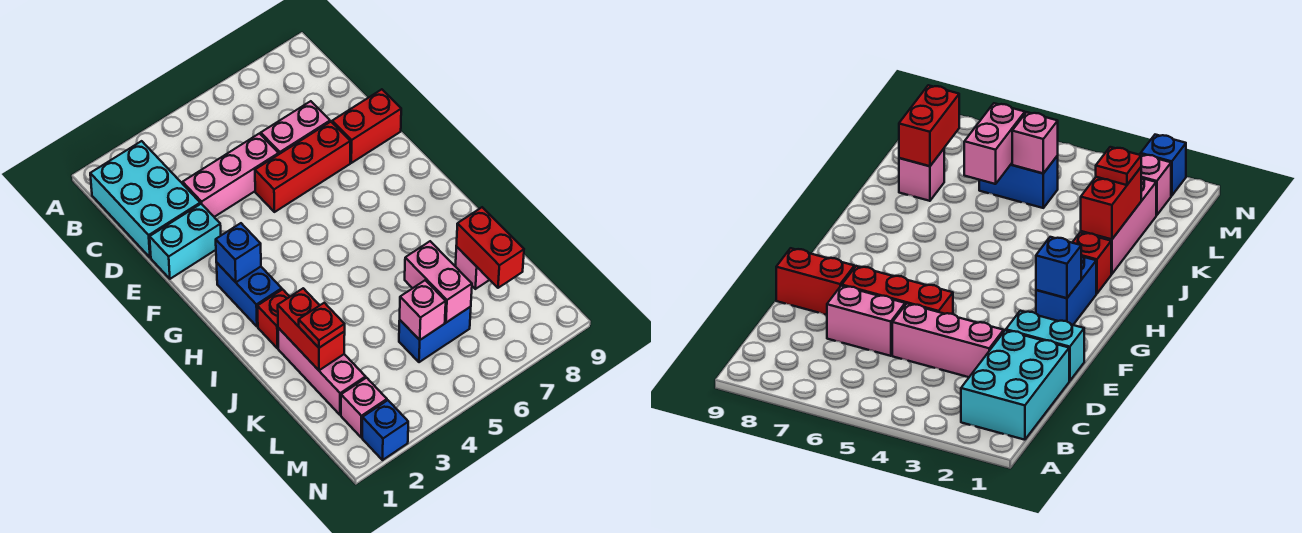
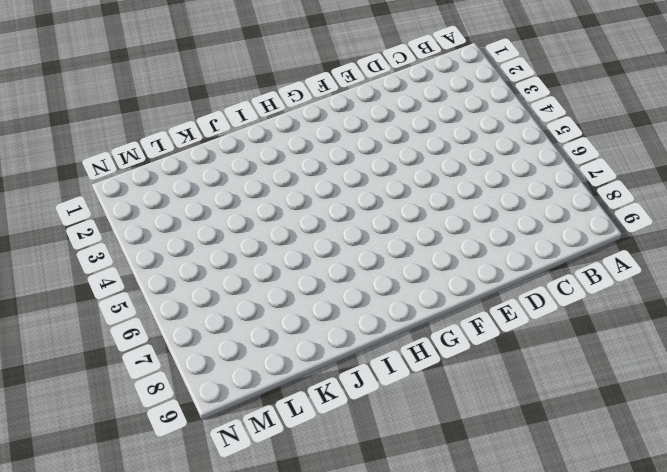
none -> cyan brick B1:D2 level 1
none -> pink brick D3:D5 level 1
none -> pink brick D6:D7 level 1

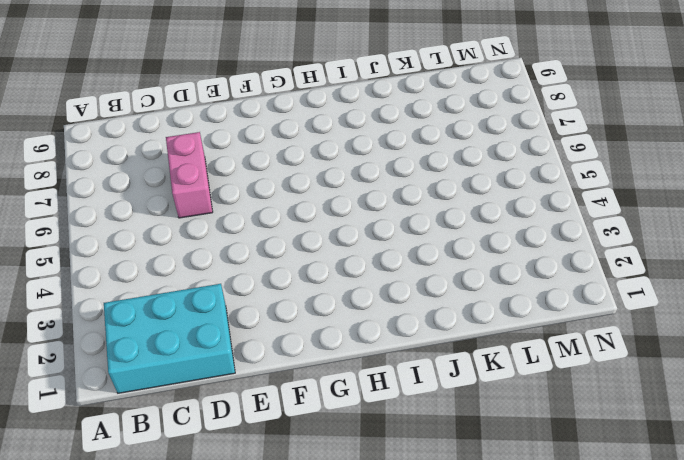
none -> pink brick D3:D5 level 1
none -> cyan brick E1:E2 level 1
none -> red brick E5:E7 level 1

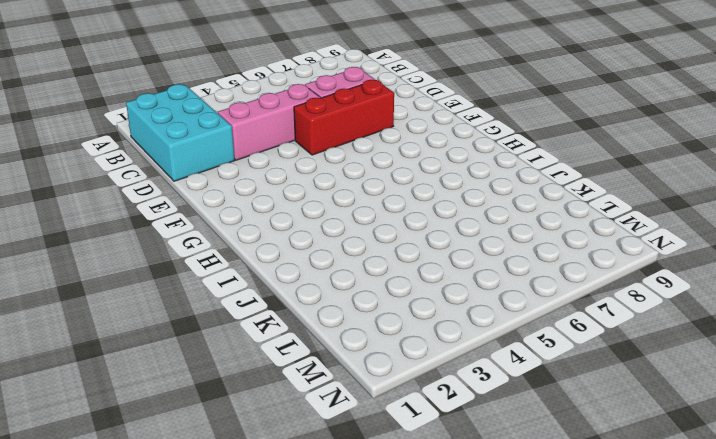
none -> cyan brick E1:E2 level 1
none -> red brick E8:E9 level 1
none -> blue brick G2:H2 level 1

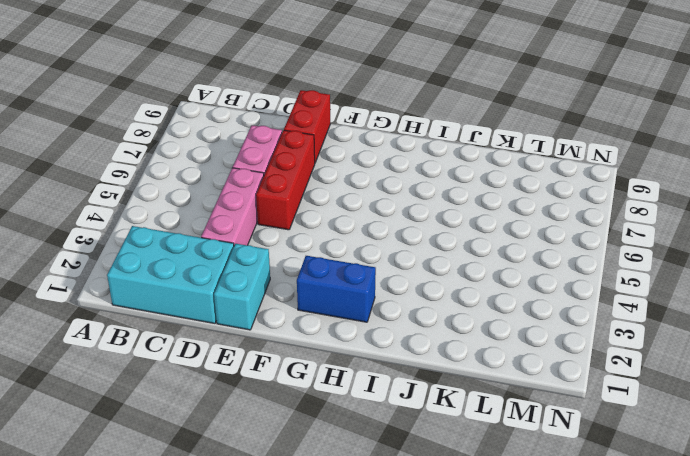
none -> red brick I2 level 1
none -> pink brick J2:L2 level 1
none -> pink brick K8 level 1

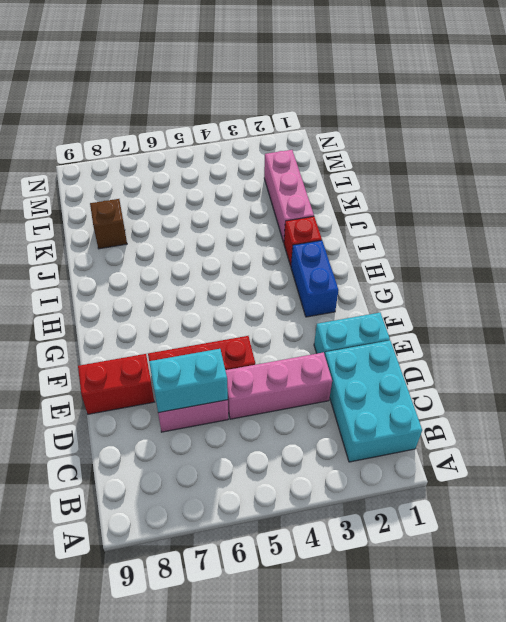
cyan brick D6:D7 level 2 -> none
brown brick K8 level 1 -> pink brick K8 level 1
none -> blue brick L5:L6 level 1
none -> pink brick M2 level 1
none -> blue brick N2 level 1

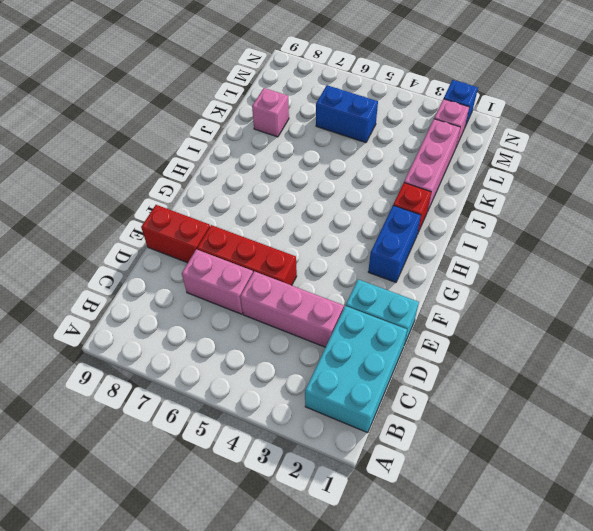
none -> blue brick G2 level 2
none -> red brick J2:K2 level 2
none -> pink brick K6:L6 level 2

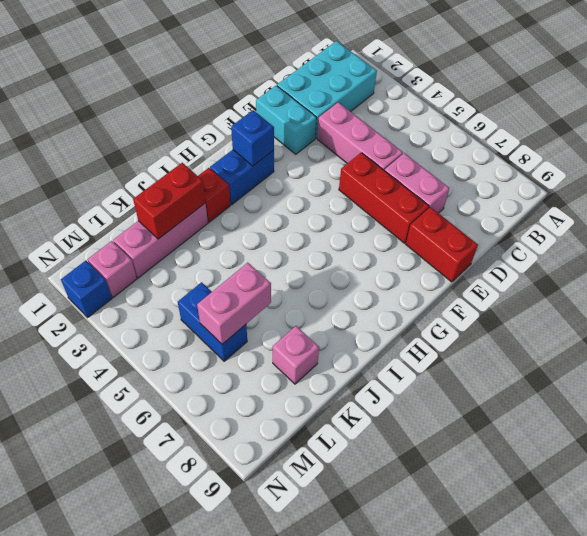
none -> red brick K8:L8 level 2
none -> pink brick L5 level 2
none -> red plate K2 level 3

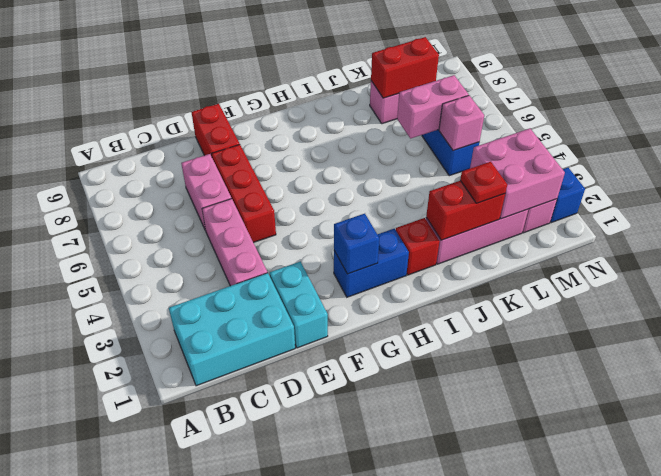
pink brick L2:M3 level 2 -> none

